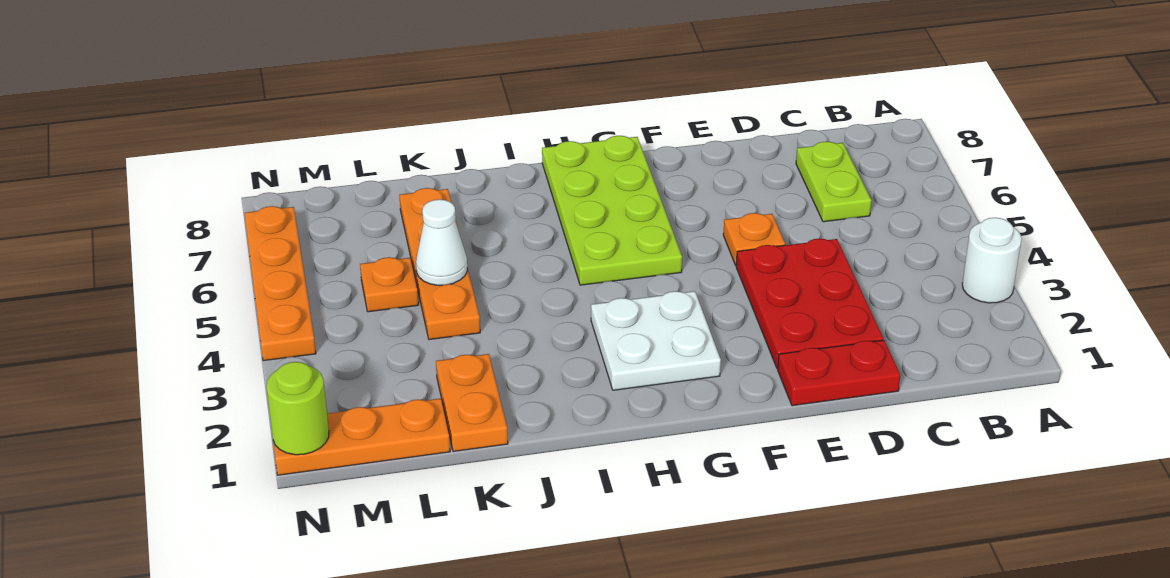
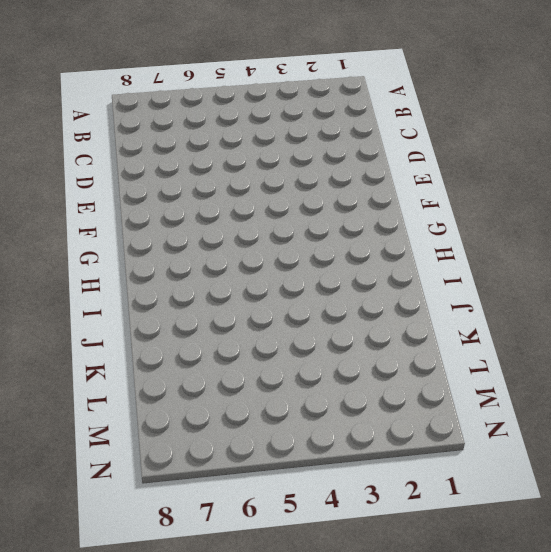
none -> white round brick A3 level 1
none -> lime plate C6:C7 level 1
none -> red plate D1:E1 level 1

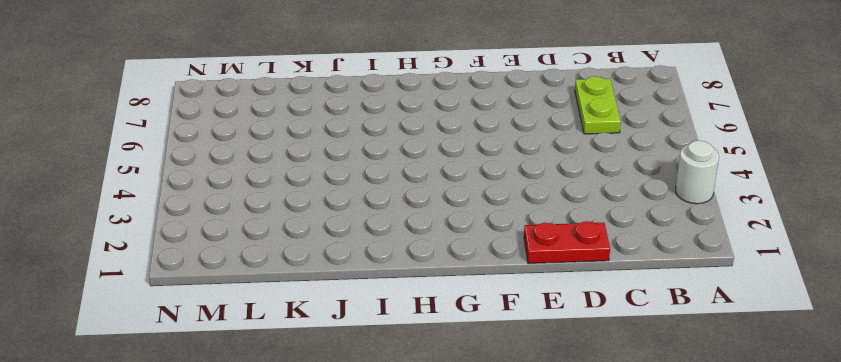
none -> red plate D2:E4 level 1
none -> orange plate E5 level 1
none -> white plate G2:H3 level 1

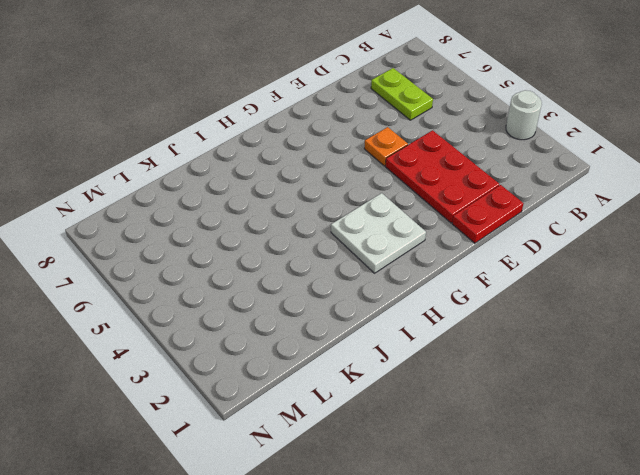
none -> lime plate G5:H8 level 1
none -> orange plate K1:K2 level 1
none -> orange plate K4:K7 level 1

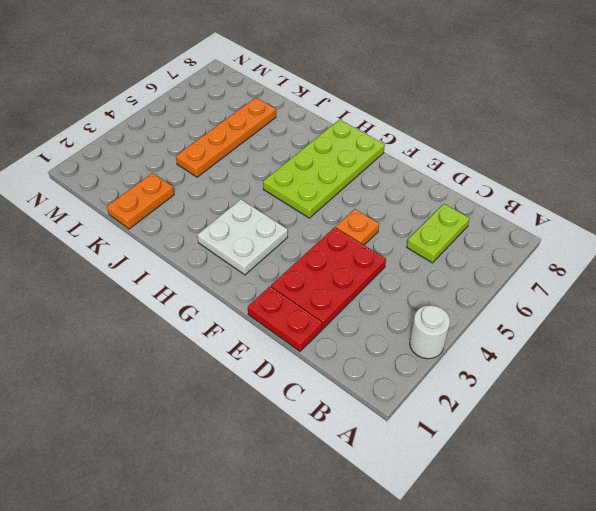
none -> orange plate L1:N1 level 1
none -> orange plate L5 level 1
none -> orange plate N4:N7 level 1

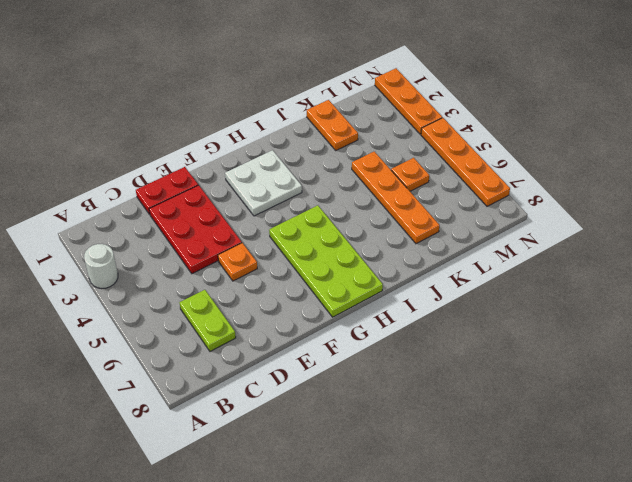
orange plate N1:N3 level 1 -> orange plate L1:N1 level 1
none -> white cone K5 level 2
none -> lime round brick N1 level 2

